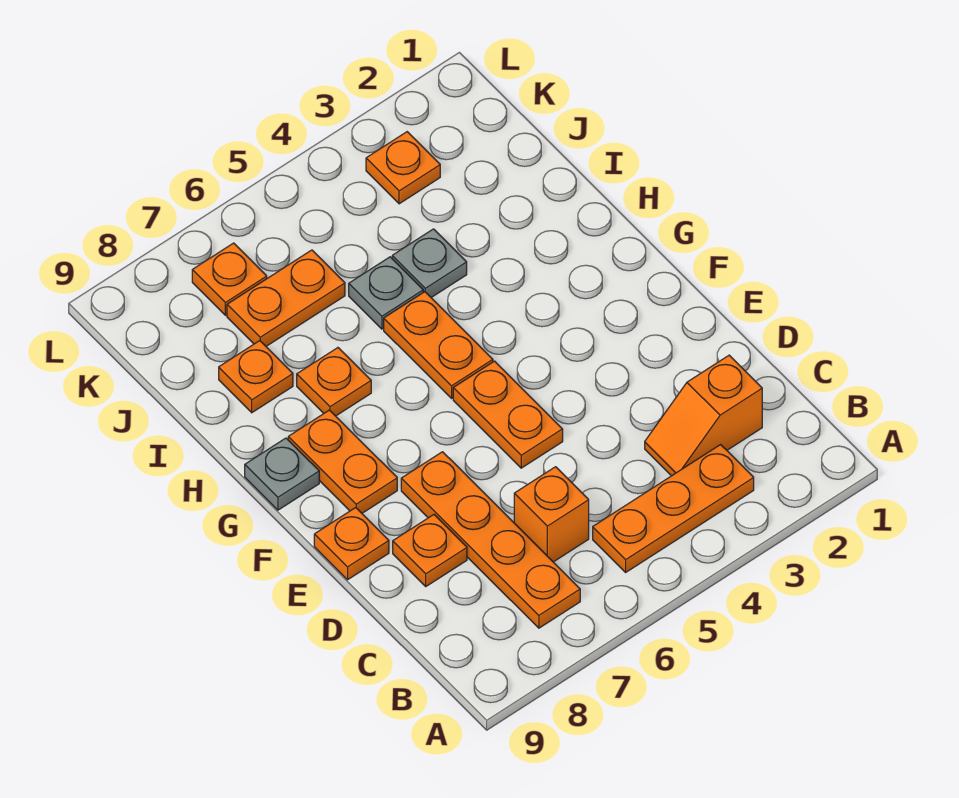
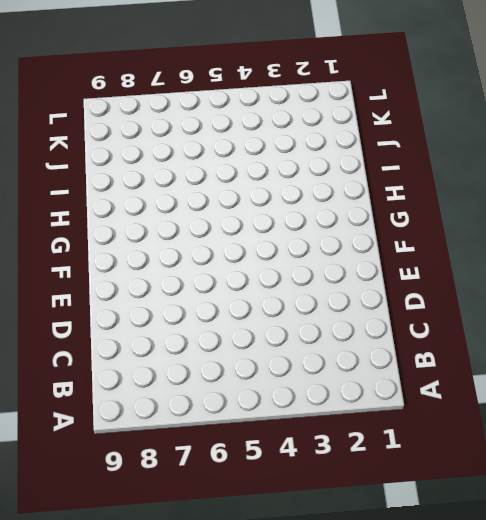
none -> orange plate B3:B5 level 1
none -> orange plate B7:E7 level 1
none -> orange slope C2:C3 level 1 top 2

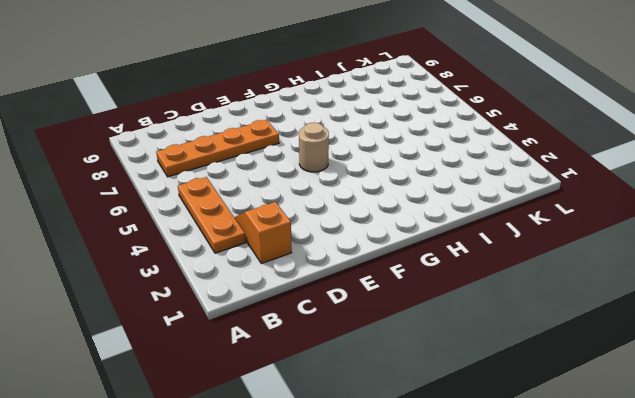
tan round brick F5 level 1 -> orange plate E5:F5 level 1
none -> orange brick C6 level 1
none -> orange plate D8 level 1
none -> orange plate E9 level 1

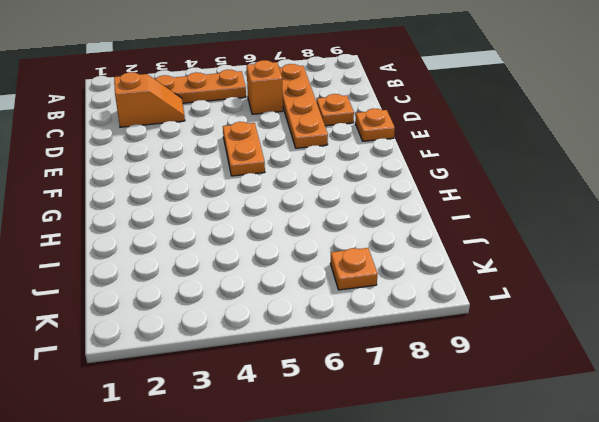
none -> orange plate F8:G8 level 1
none -> orange plate G5:H5 level 1
none -> grey plate G9 level 1

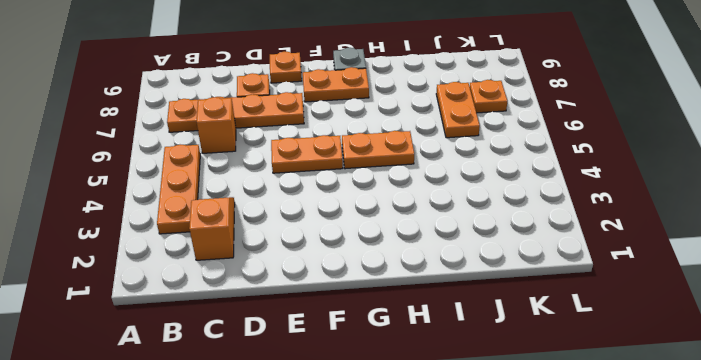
none -> orange plate H7 level 1
none -> grey plate I4 level 1
none -> grey plate I5 level 1

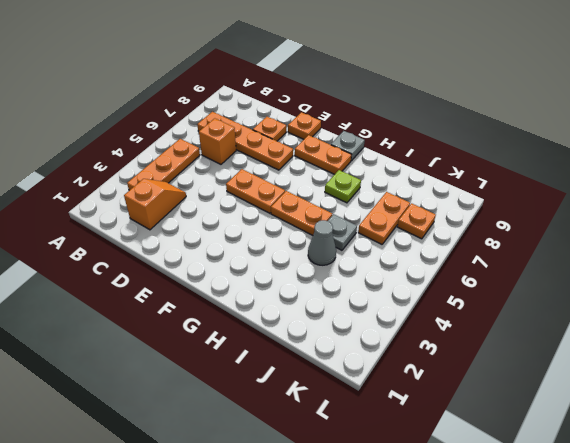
lime plate H7 level 1 -> orange plate H7 level 1
grey cone I4 level 1 -> grey plate I4 level 1
none -> orange plate I8 level 1
none -> orange plate K3 level 1

